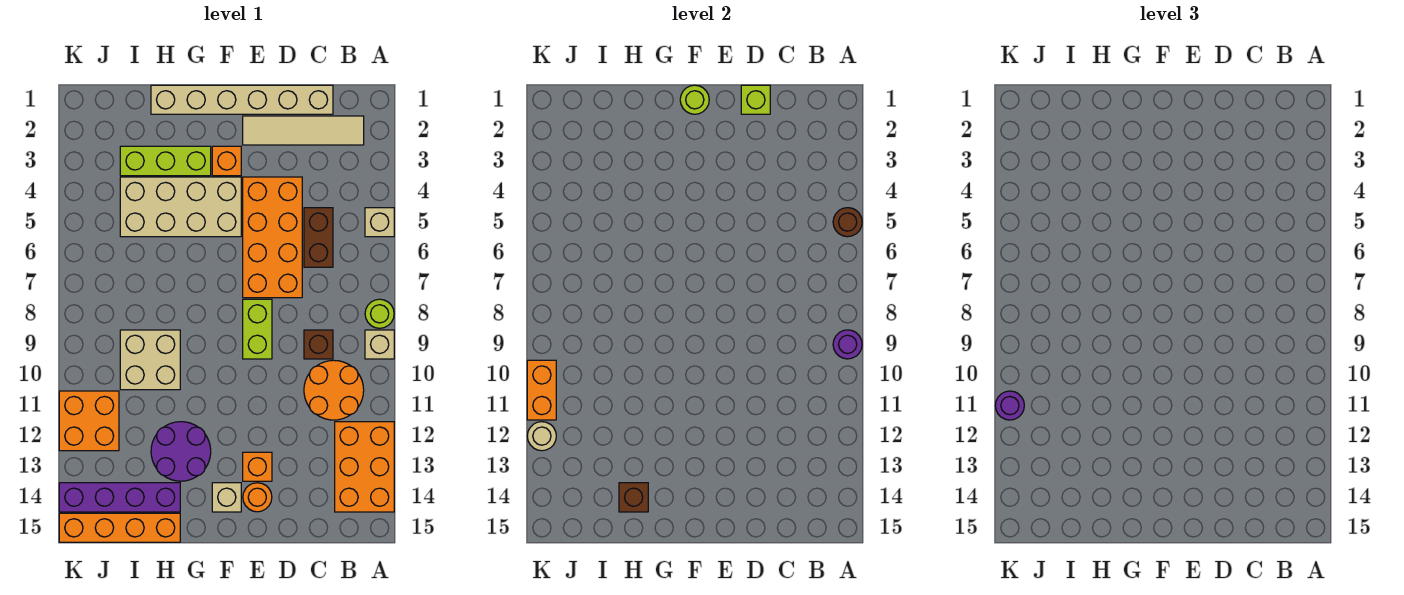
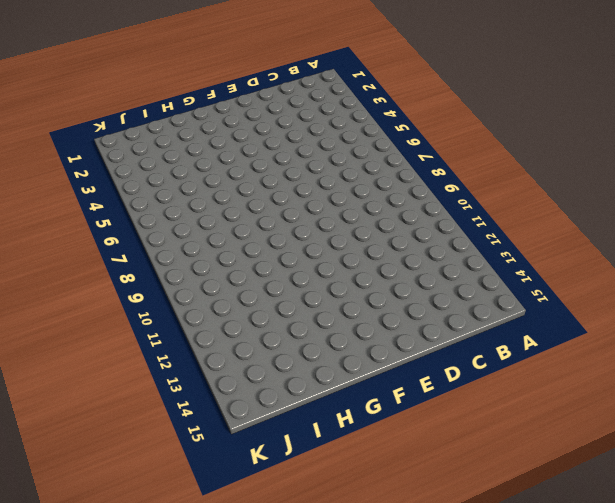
none -> tan brick A5 level 1
none -> lime round brick A8 level 1
none -> tan brick A9 level 1
none -> orange brick A12:B14 level 1

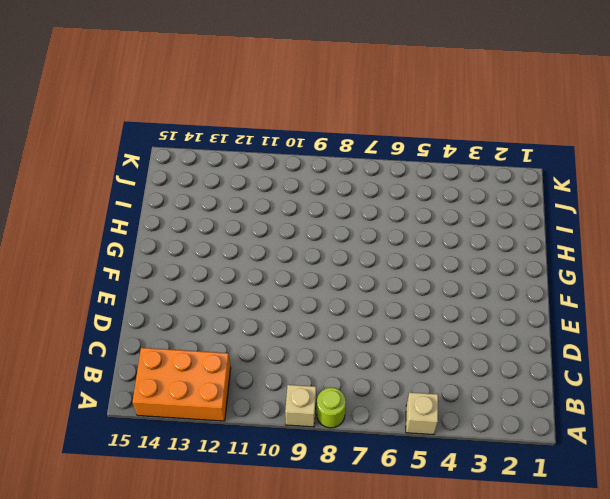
none -> tan tile B2:E2 level 1
none -> orange round brick B10:C11 level 1
none -> tan brick C1:H1 level 1
none -> brown brick C5:C6 level 1

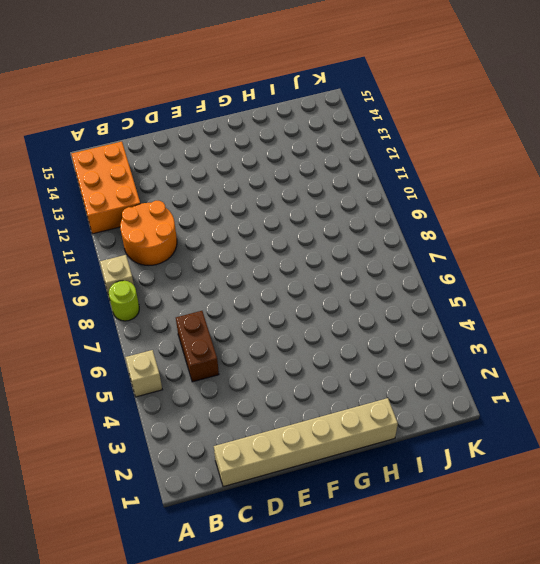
none -> tan tile B2:E2 level 1
none -> brown brick C9 level 1
none -> orange brick D4:E7 level 1
none -> lime brick E8:E9 level 1

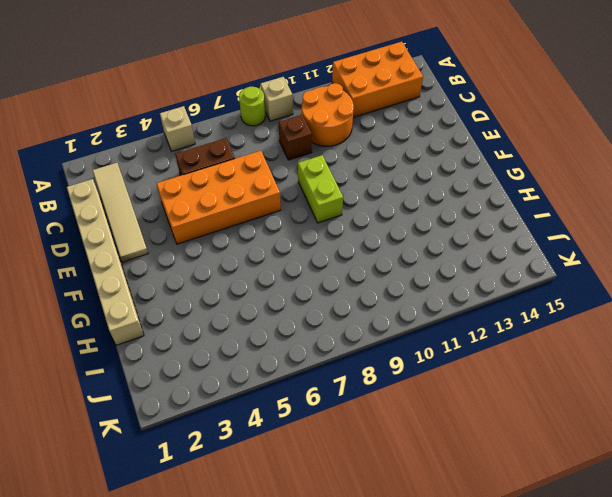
lime brick E9:F9 level 1 -> lime brick E8:E9 level 1
none -> orange brick E13 level 1
none -> orange round brick E14 level 1
none -> orange brick F3 level 1
none -> tan brick F4:I5 level 1

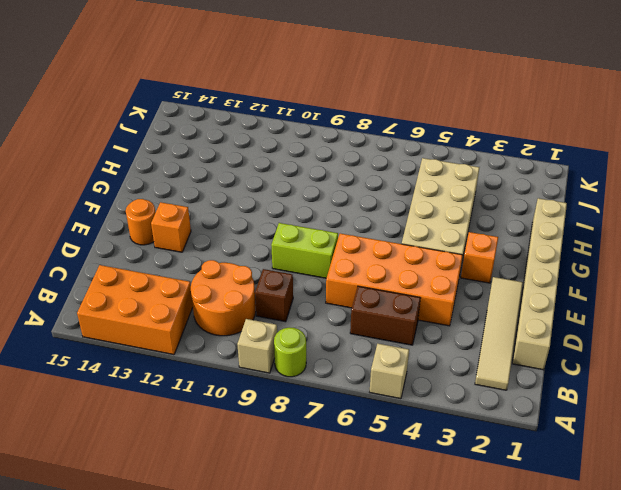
none -> tan brick F14 level 1
none -> lime brick G3:I3 level 1
none -> purple round brick G12:H13 level 1
none -> tan brick H9:I10 level 1

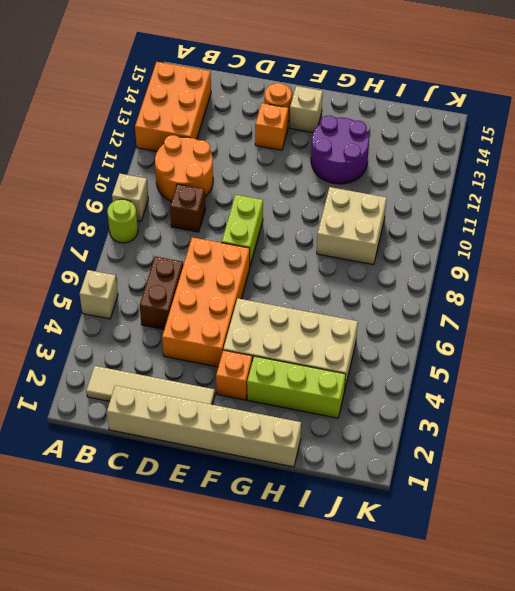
none -> purple brick H14:K14 level 1
none -> orange brick H15:K15 level 1
none -> orange brick J11:K12 level 1
none -> brown round brick A5 level 2

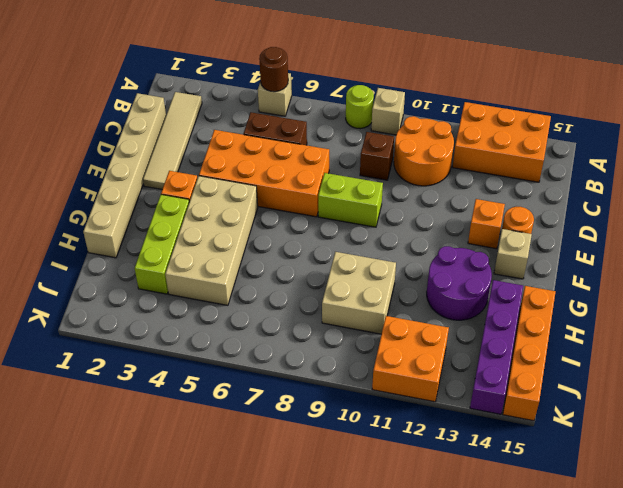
none -> purple round brick A9 level 2
none -> lime brick D1 level 2
none -> lime round brick F1 level 2
none -> brown brick H14 level 2

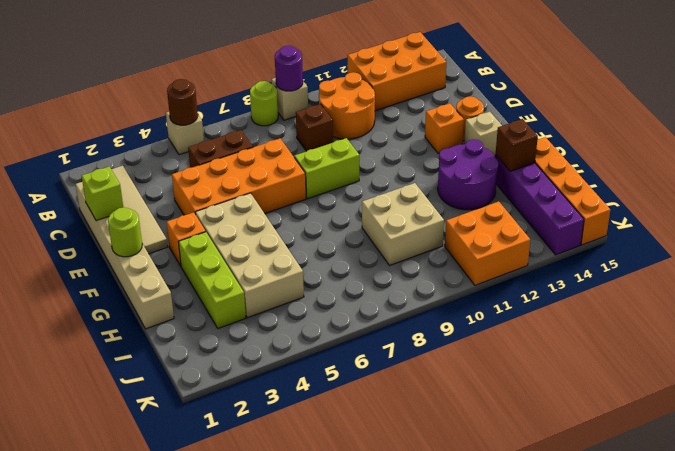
none -> orange brick K10:K11 level 2
none -> tan round brick K12 level 2
none -> purple round brick K11 level 3

